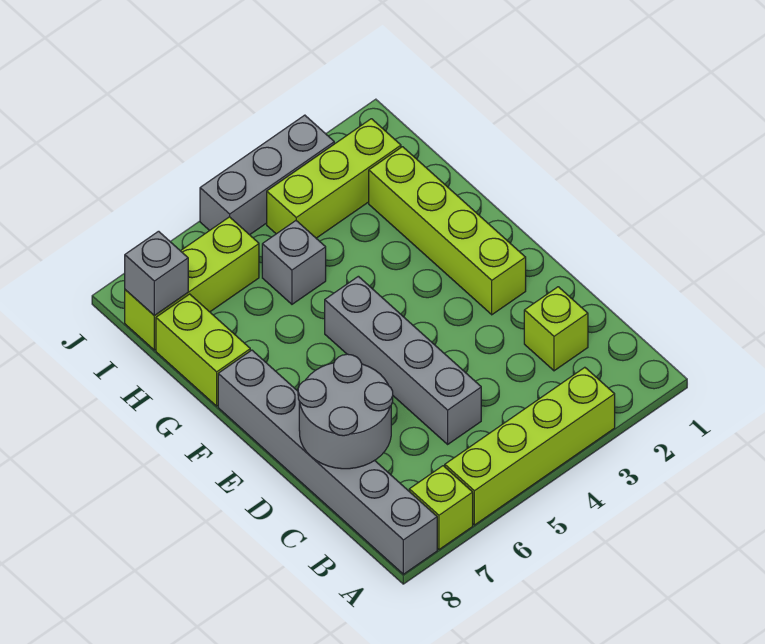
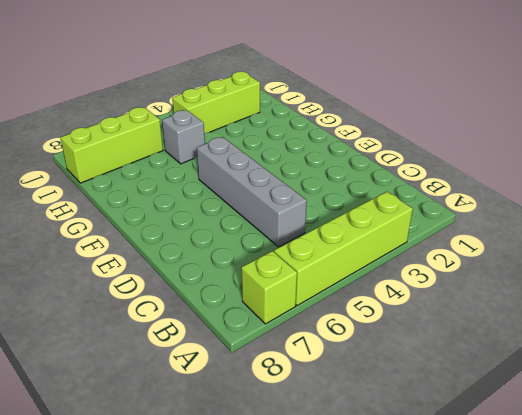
none -> grey brick A8:F8 level 1
none -> lime brick C2 level 1
none -> lime brick E2:H2 level 1

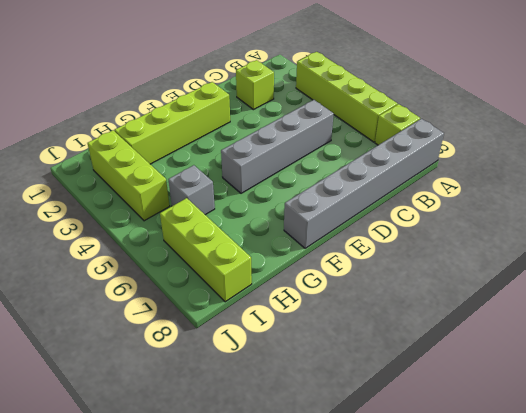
none -> lime brick G8:H8 level 1
none -> grey brick J3:J5 level 1
none -> grey round brick C7:D8 level 2

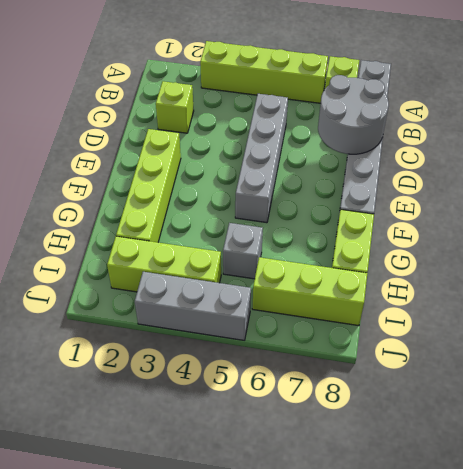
none -> grey brick I8 level 2

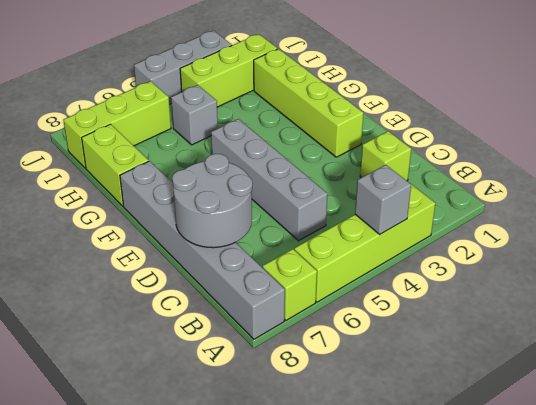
grey brick A4 level 2 -> grey brick I8 level 2

